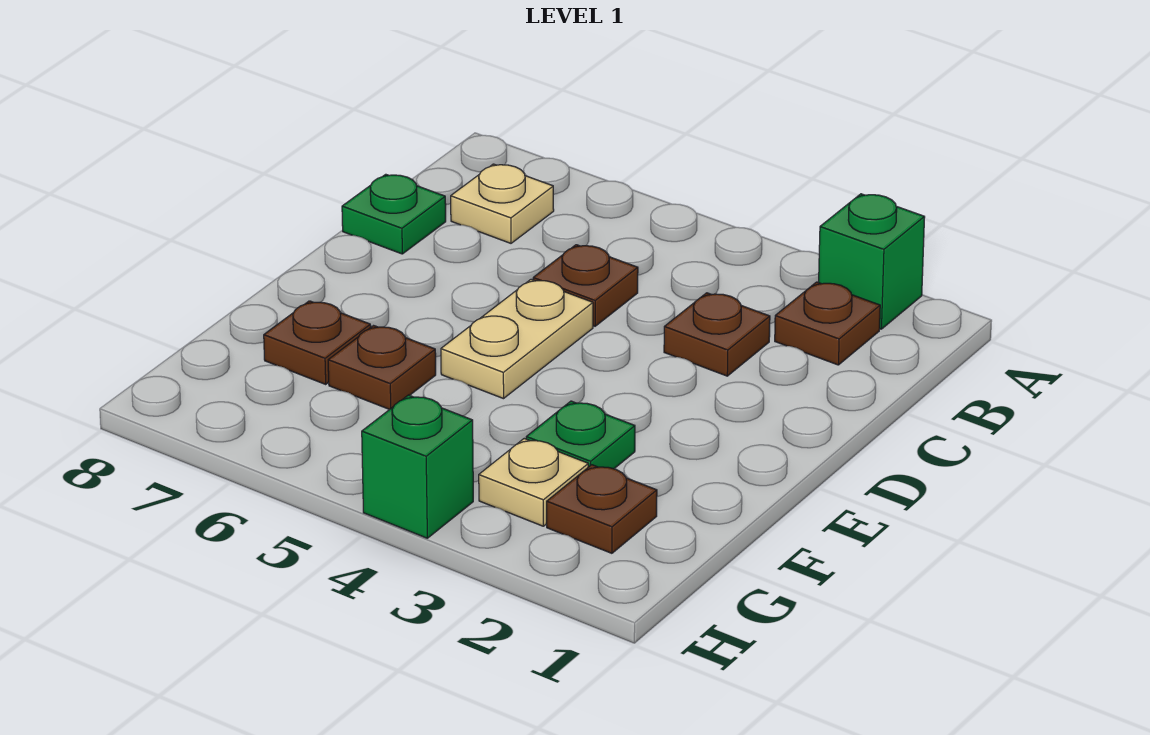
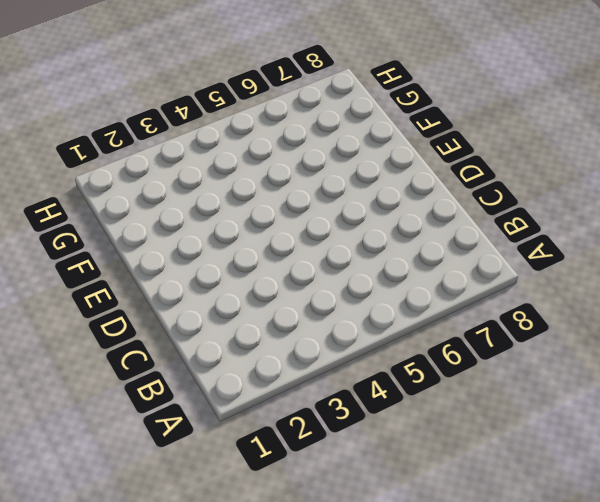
none -> green brick A2 level 1
none -> brown plate B2 level 1
none -> tan plate B7 level 1

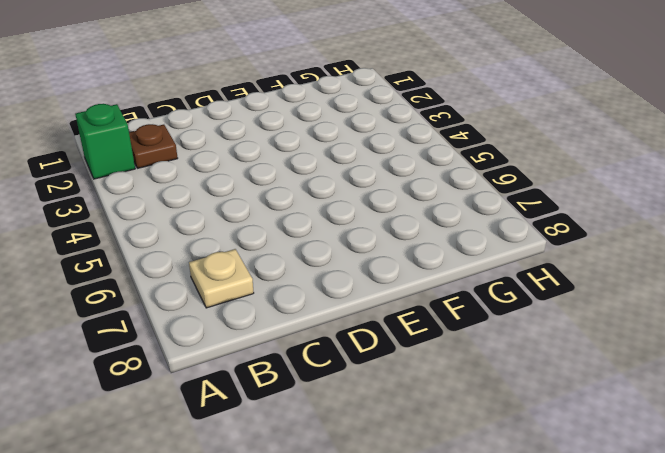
none -> brown plate C3 level 1
none -> brown plate C5 level 1
none -> green plate C8 level 1

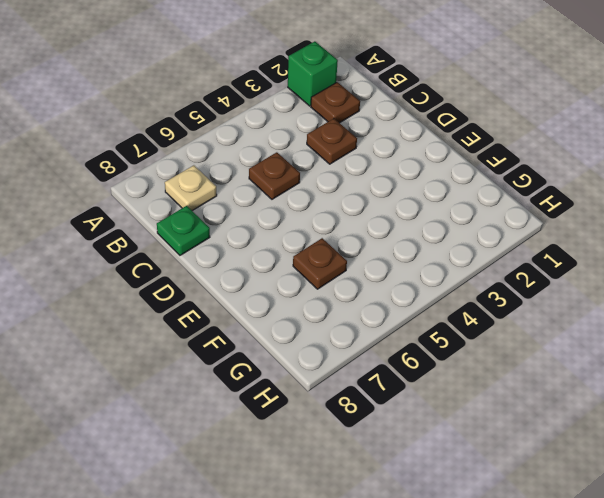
none -> tan plate D5:E5 level 1
none -> green plate F3 level 1
none -> brown plate F7 level 1

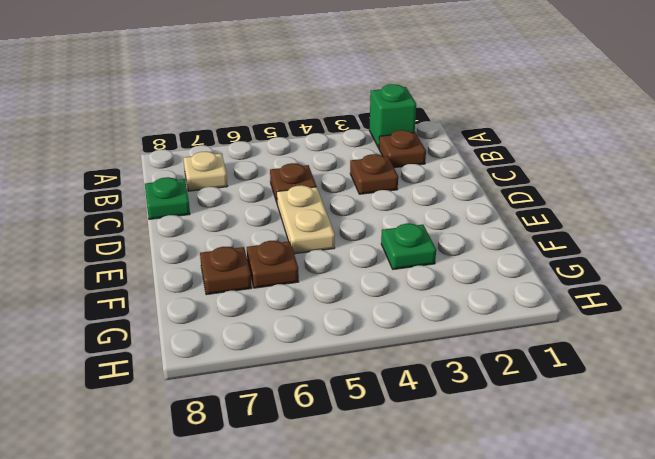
none -> brown plate G2 level 1
none -> tan plate G3 level 1
none -> green brick H4 level 1

